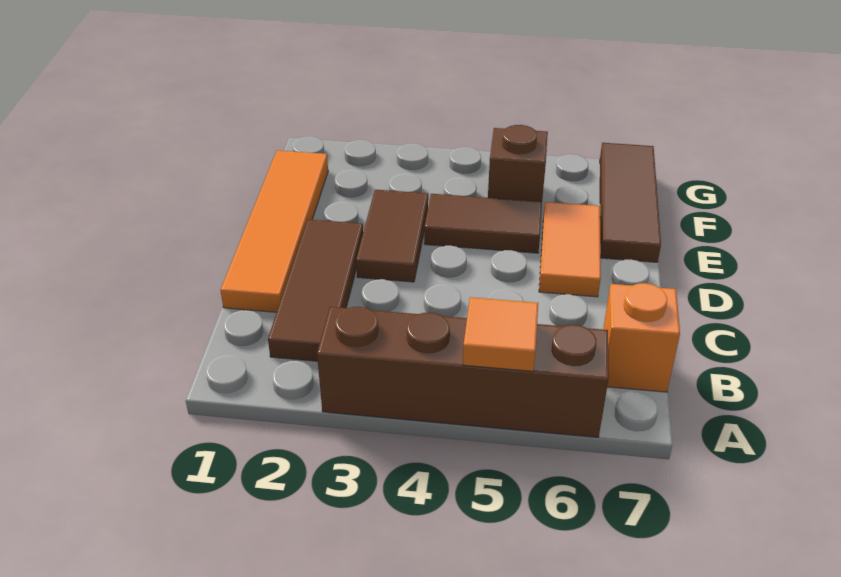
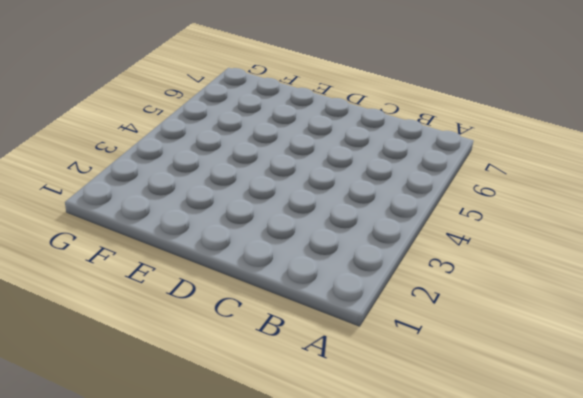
none -> brown brick A3:A6 level 1
none -> brown tile B2:D2 level 1

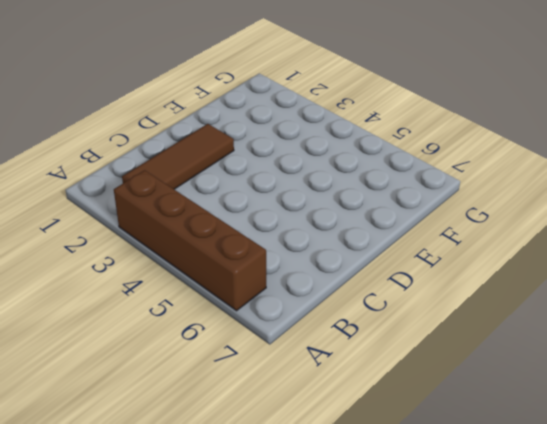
none -> orange brick B7 level 1
none -> orange tile C1:F1 level 1

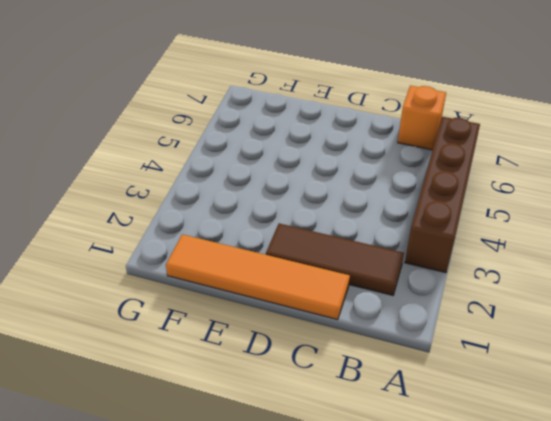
none -> brown tile D3:E3 level 1
none -> orange tile D6:E6 level 1

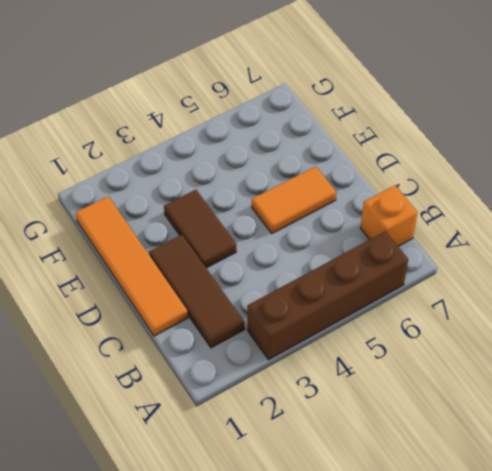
orange tile D5:D6 level 1 -> orange tile D6:E6 level 1
none -> brown tile E4:E5 level 1
none -> brown tile E7:G7 level 1

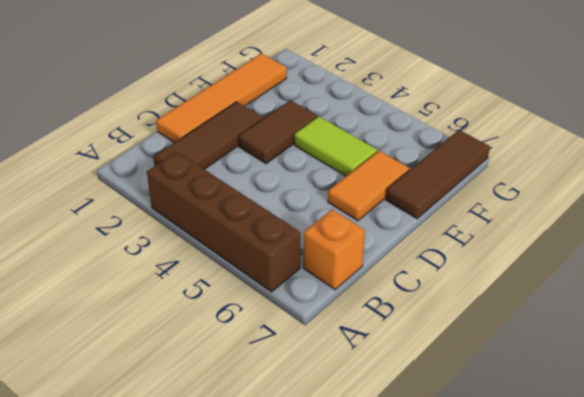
lime tile E4:E5 level 1 -> brown tile E4:E5 level 1
none -> brown brick F5 level 1
none -> orange tile A5 level 2

